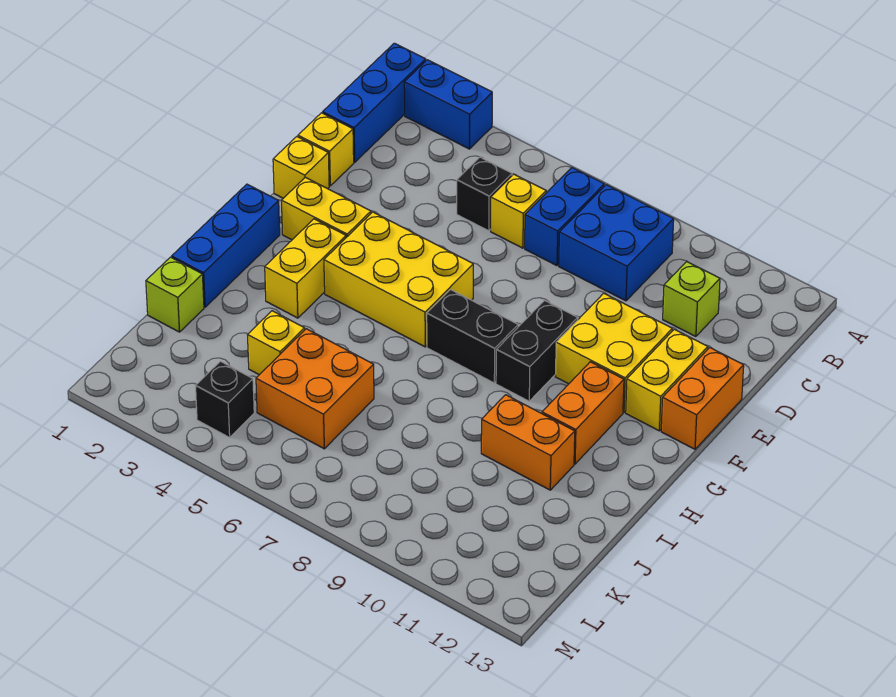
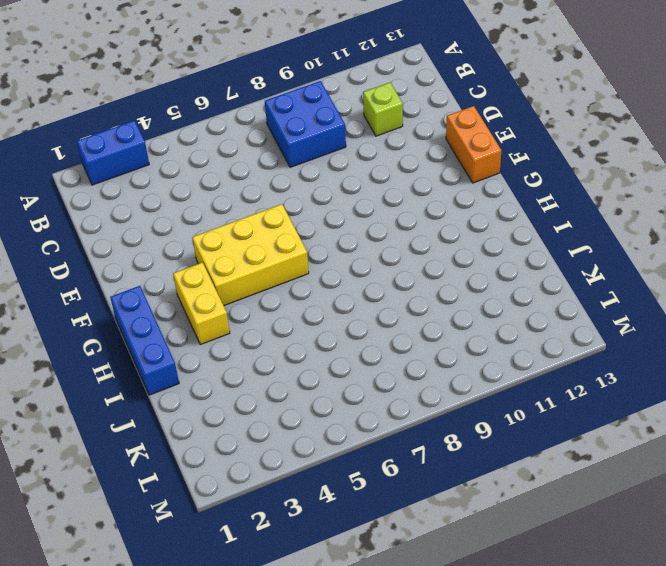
none -> blue brick A1:C1 level 1
none -> blue brick B7:C7 level 1
none -> black brick C5 level 1

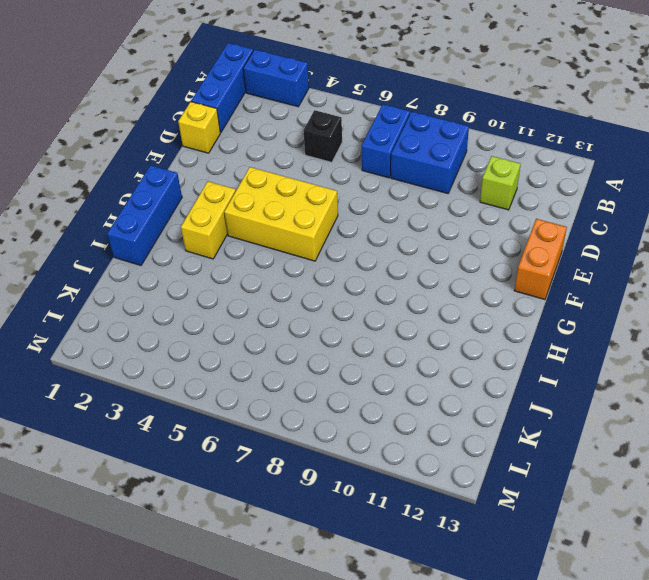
none -> yellow brick C6 level 1
none -> yellow brick E1 level 1
none -> yellow brick E10:F11 level 1

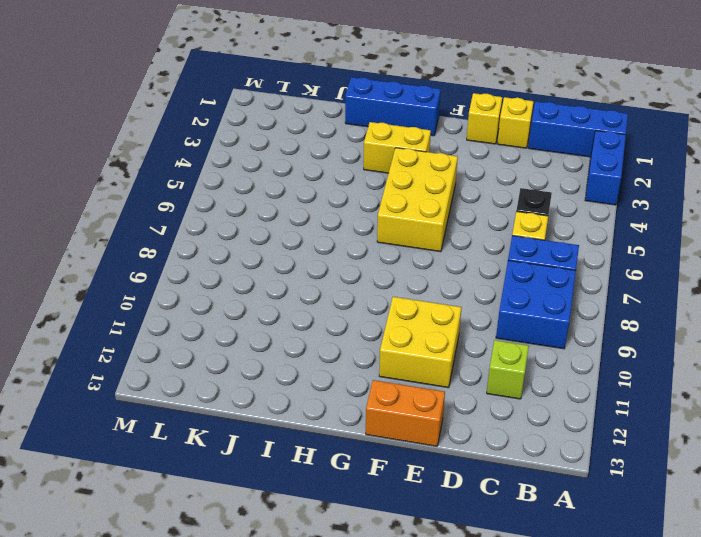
none -> yellow brick E12:F12 level 1
none -> yellow brick F2:F3 level 1
none -> black brick F9:G9 level 1

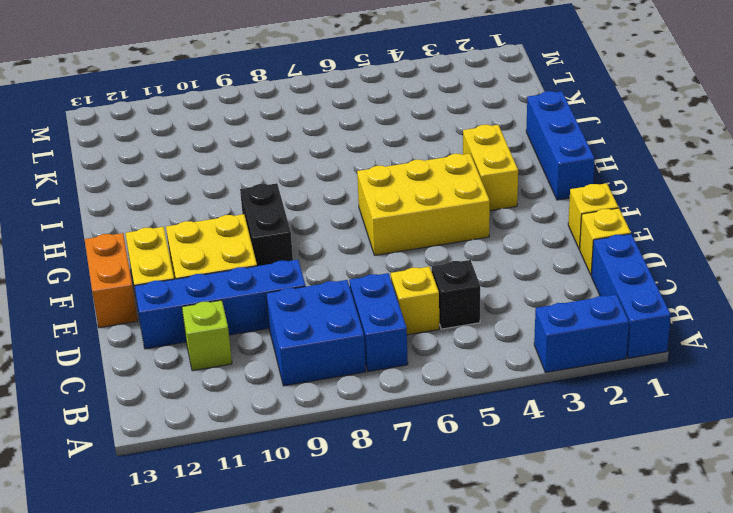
blue brick D9:D12 level 1 -> none
none -> yellow brick F2:F3 level 1
none -> black brick G7:G8 level 1
none -> orange brick G11:H11 level 1

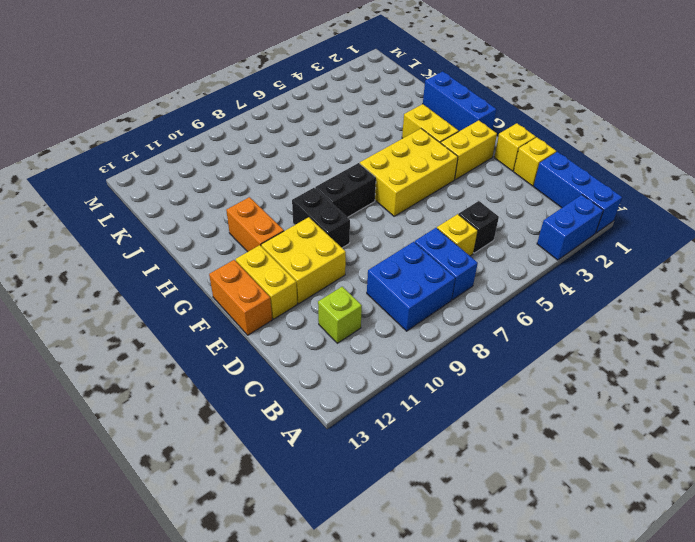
none -> orange brick I10:I11 level 1
none -> lime brick J1 level 1
none -> yellow brick J4 level 1

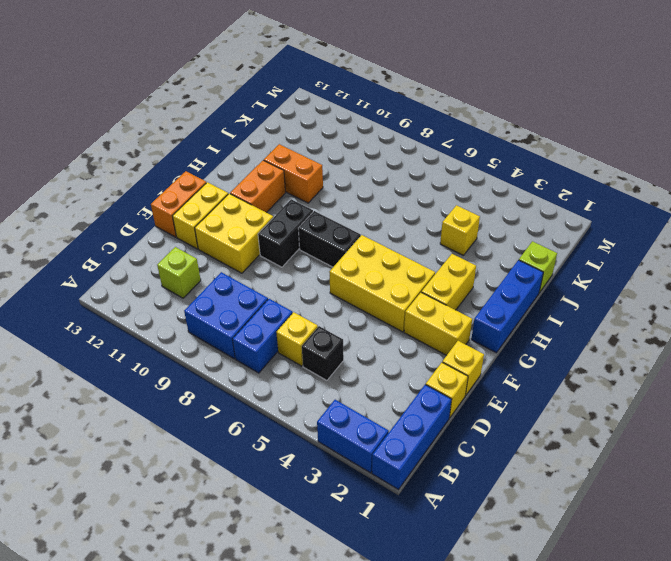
none -> orange brick J5:K6 level 1
none -> black brick L4 level 1

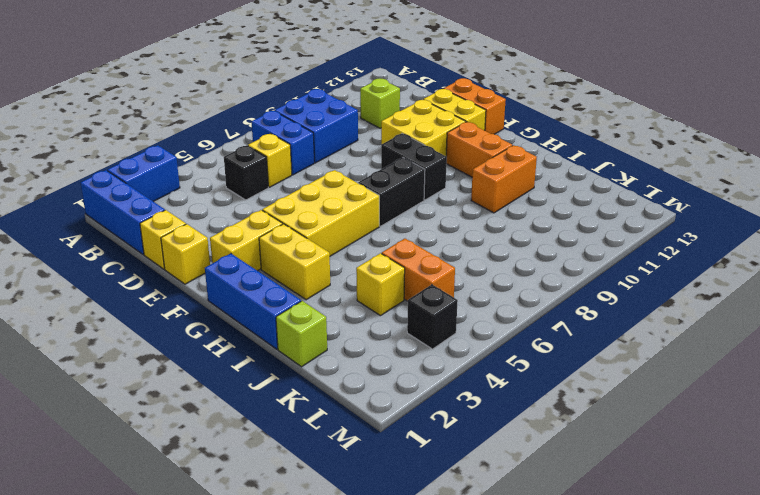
orange brick J5:K5 level 1 -> orange brick J5:K6 level 1

